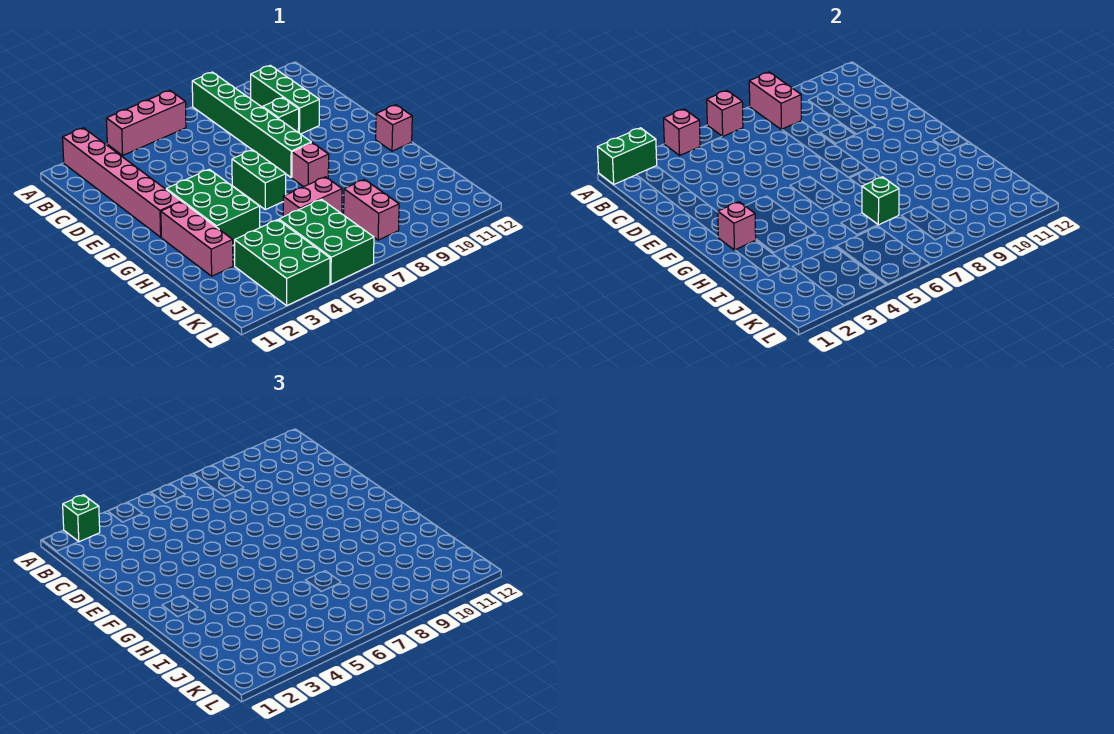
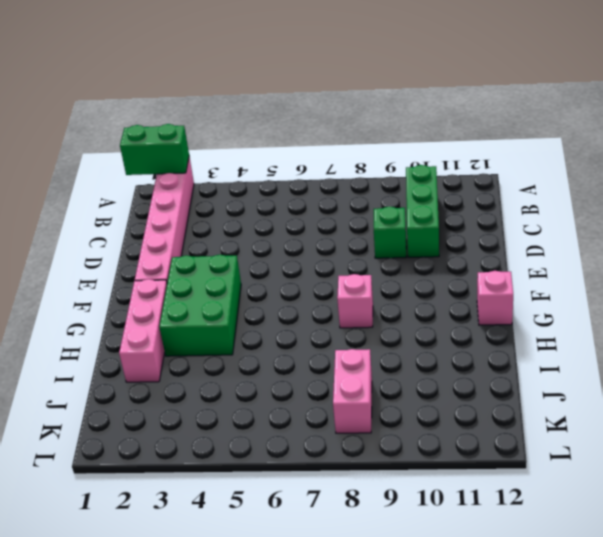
none -> pink brick A4:A6 level 1
none -> green brick A8:F8 level 1
none -> green brick F6:G6 level 1

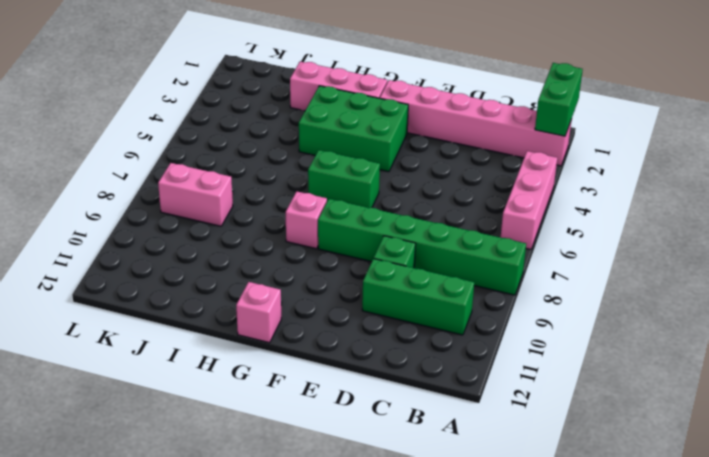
none -> pink brick I6:I7 level 1
none -> green brick J3:L4 level 1
none -> green brick J5:L6 level 1

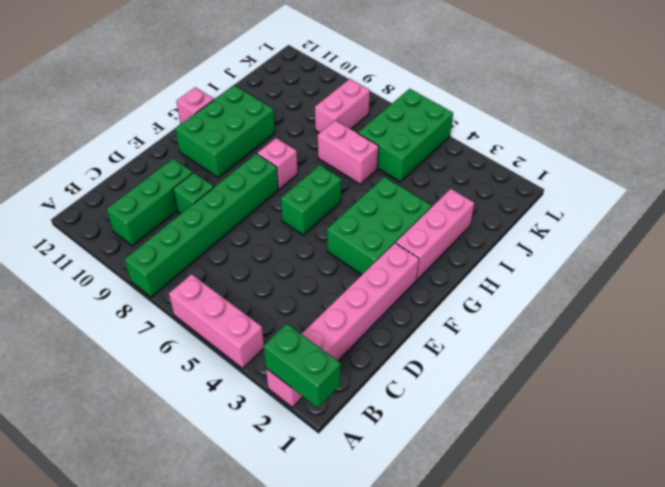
green brick F10:H11 level 1 -> green brick J3:L4 level 1
none -> pink brick A4 level 2
none -> pink brick A6 level 2
none -> pink brick A8:B8 level 2

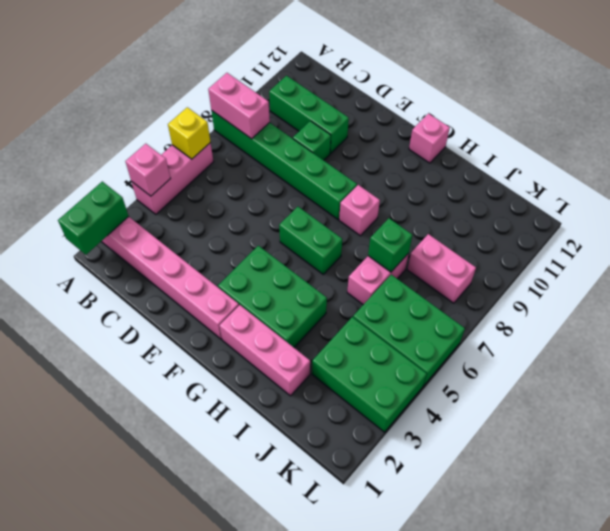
yellow brick A6 level 2 -> pink brick A6 level 2
none -> pink brick G2 level 2
none -> green brick A2 level 3

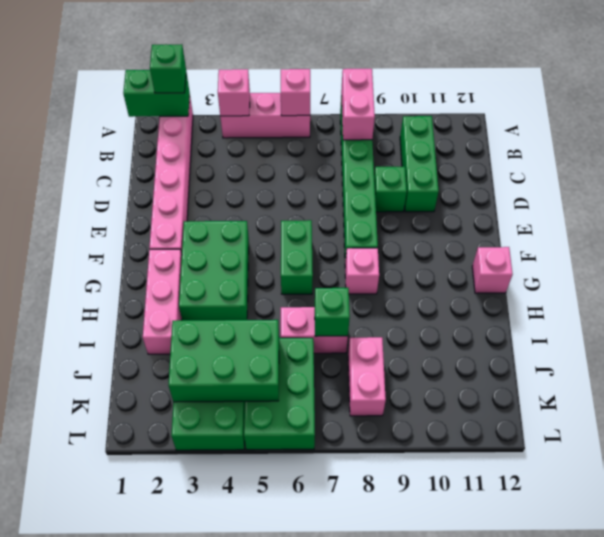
green brick J3:K5 level 2 -> none
none -> pink brick G2 level 2

